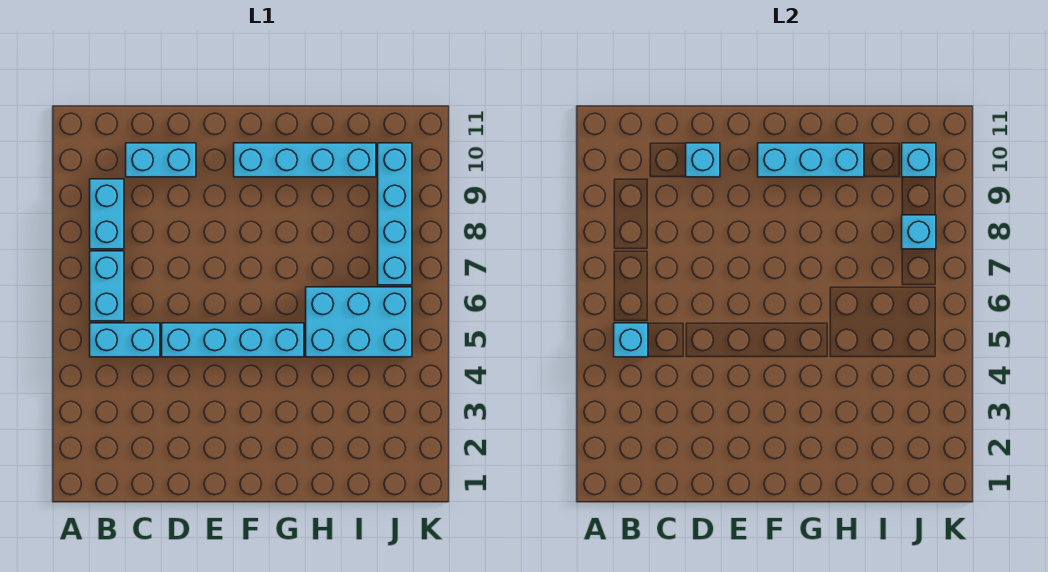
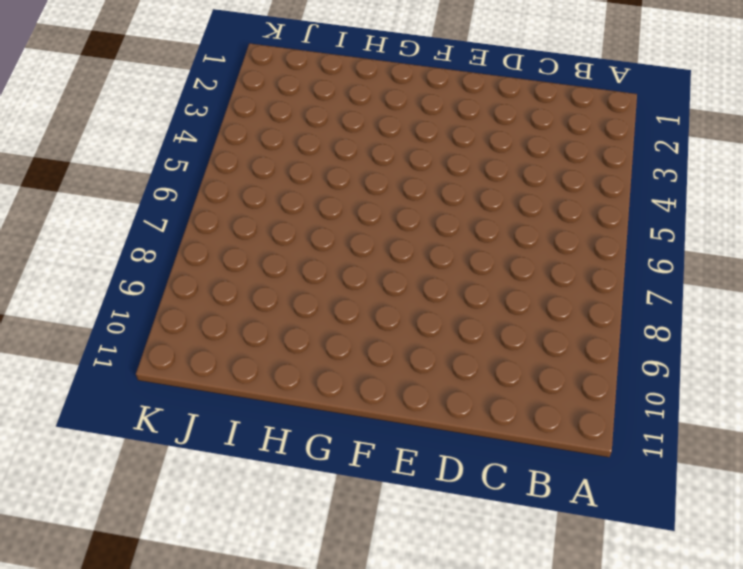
none -> cyan brick B5:C5 level 1
none -> cyan brick B6:B7 level 1
none -> cyan brick B8:B9 level 1

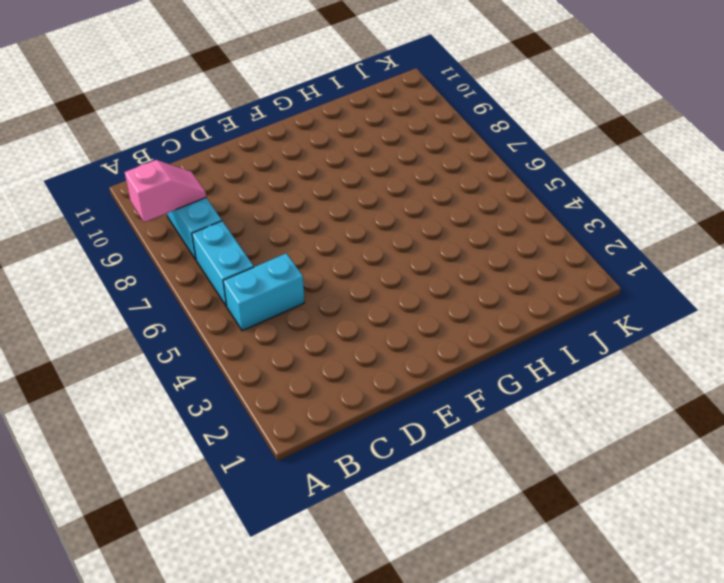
pink slope A9:B9 level 2 top A -> none
none -> cyan brick C10:D10 level 1
none -> cyan brick D5:G5 level 1
none -> cyan brick F10:I10 level 1

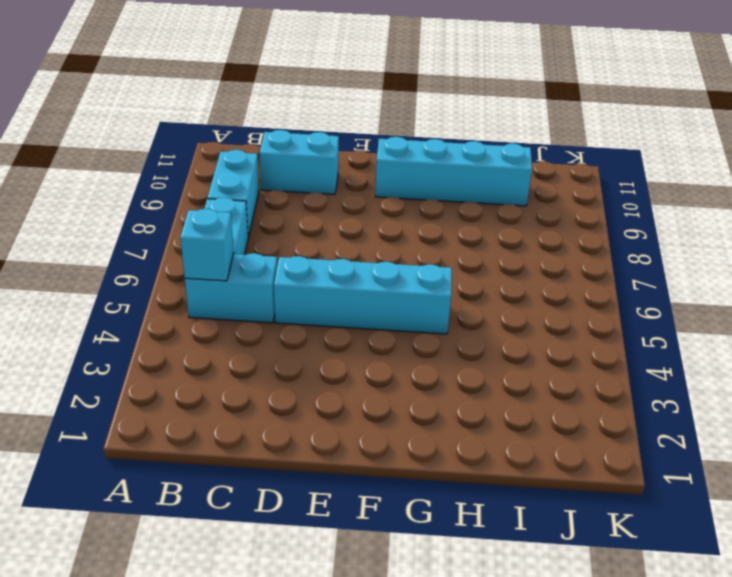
none -> cyan brick H5:J6 level 1
none -> cyan brick J7:J10 level 1
none -> cyan brick D10 level 2

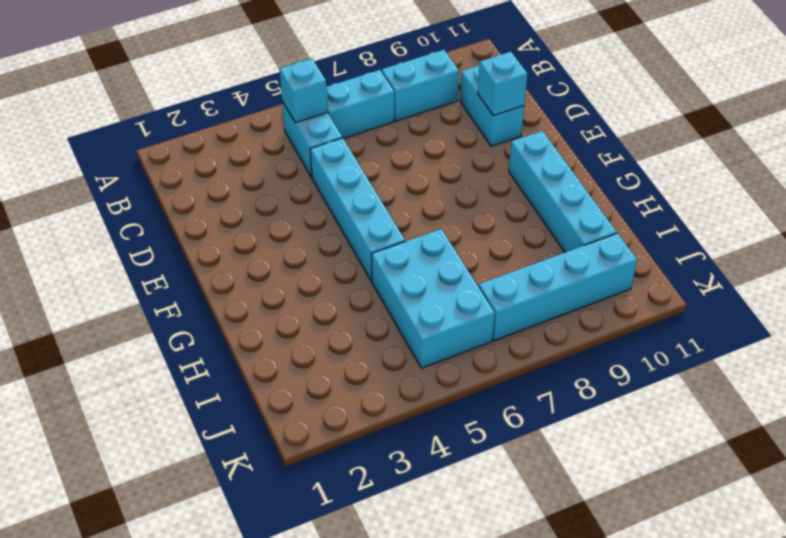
none -> cyan brick F10:H10 level 2
none -> cyan brick J8 level 2
none -> cyan brick J10 level 2

